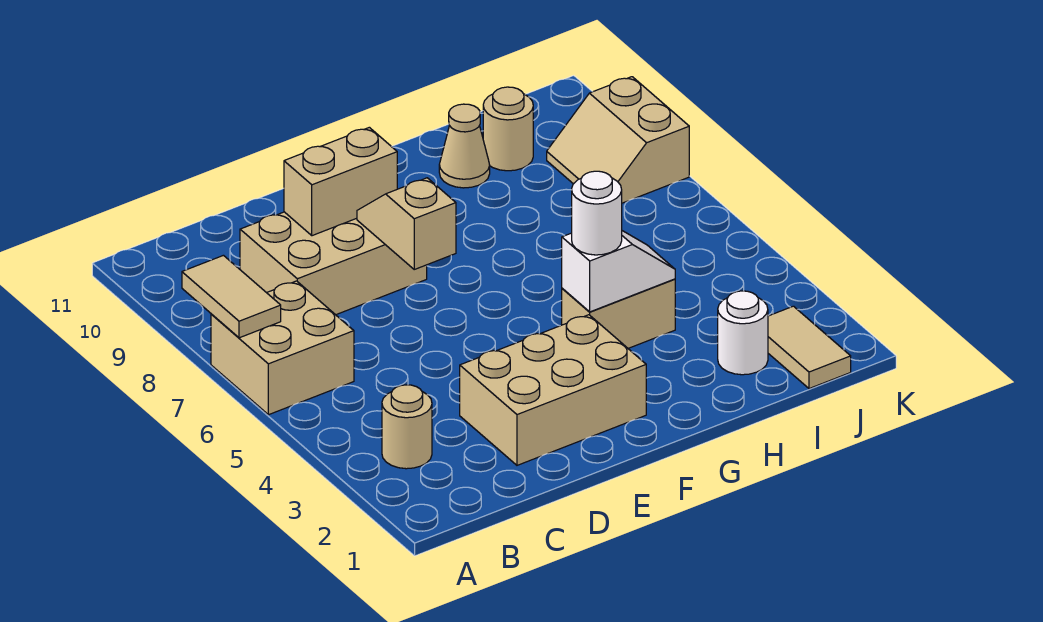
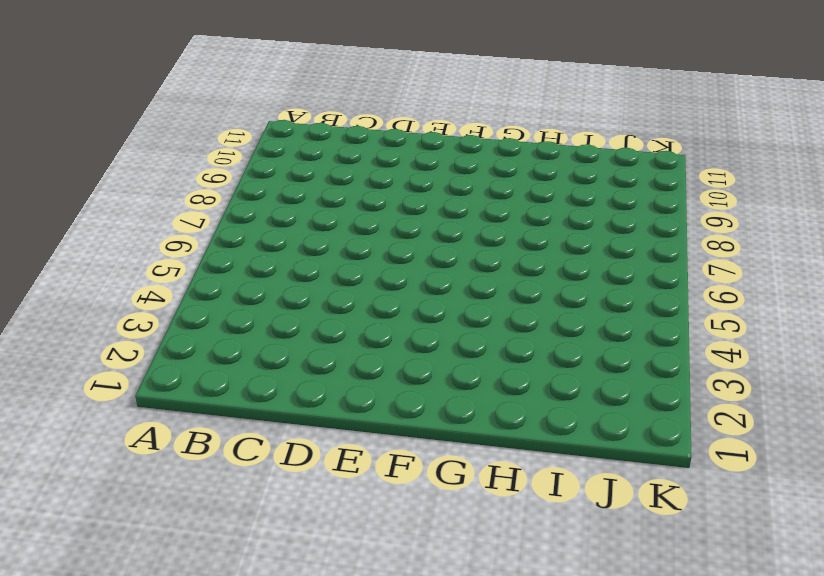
none -> tan brick A6:B7 level 1
none -> tan round brick B3 level 1
none -> tan brick C8:E9 level 1

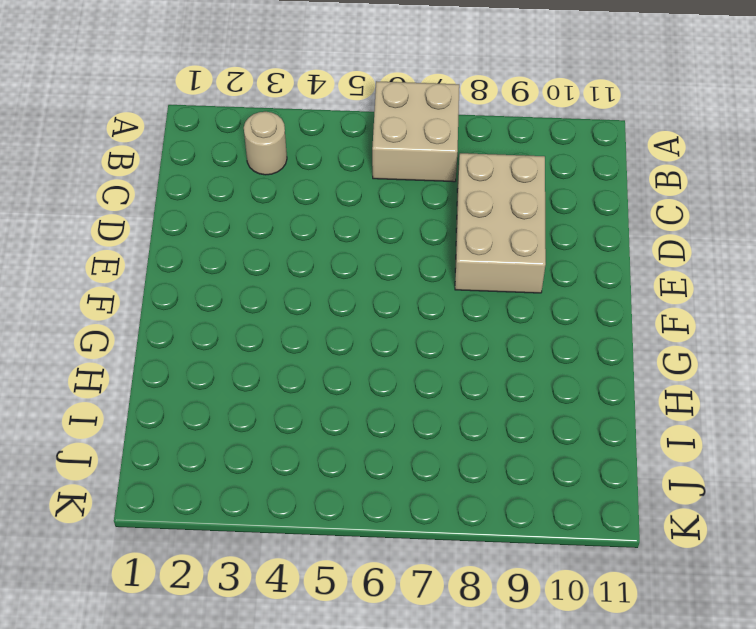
none -> tan brick D2:F3 level 1
none -> tan brick G4:H4 level 1
none -> tan cone H10 level 1

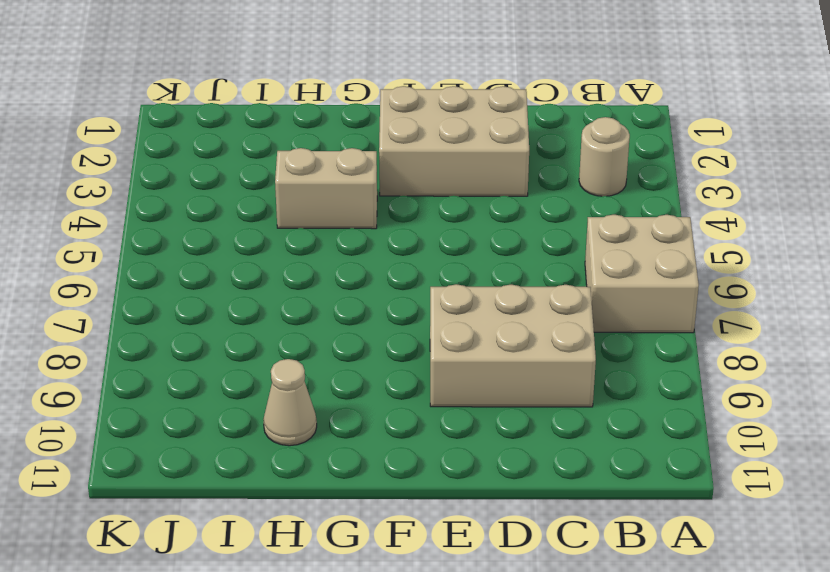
none -> white round brick I2 level 1
none -> tan round brick I10 level 1
none -> tan tile J1:J2 level 1

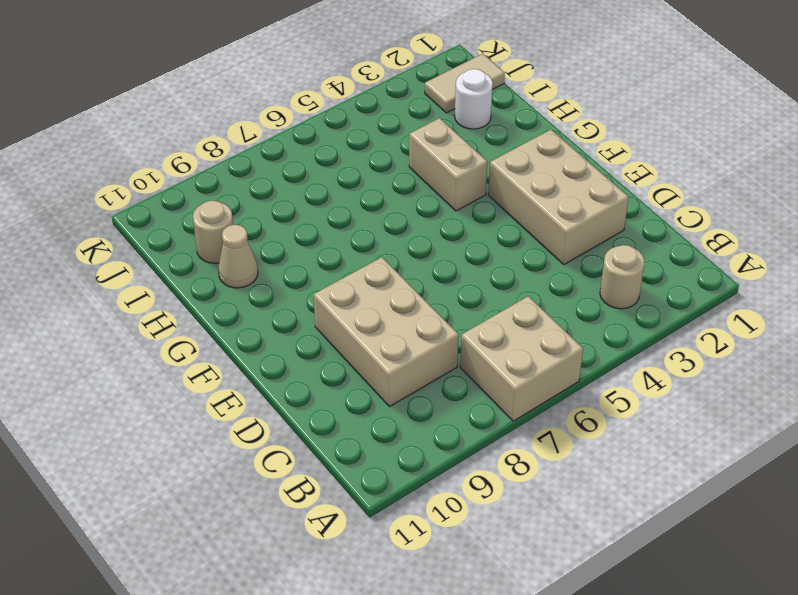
none -> tan slope J8:K9 level 1 top K
none -> tan tile A7:A8 level 2
none -> tan brick D9:E9 level 2

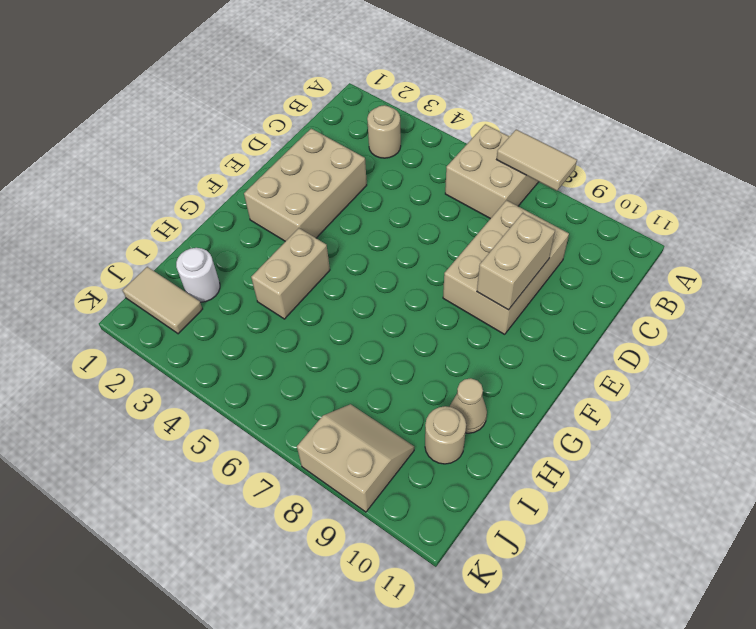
none -> tan slope E7:E8 level 2 top 7
none -> white slope G4:H4 level 2 top G
none -> white round brick G4 level 3

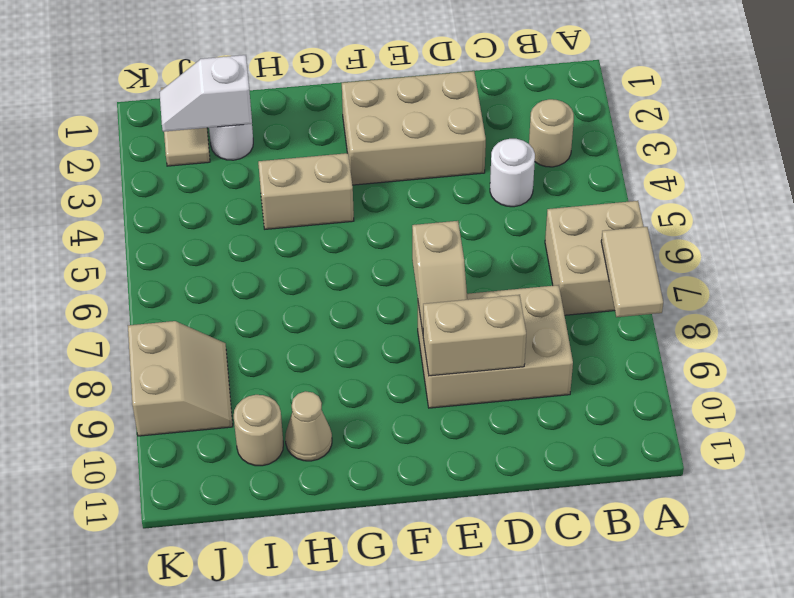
white round brick C4 level 1 -> white round brick G4 level 3
white slope I2:J2 level 2 top I -> white slope G4:H4 level 2 top G

